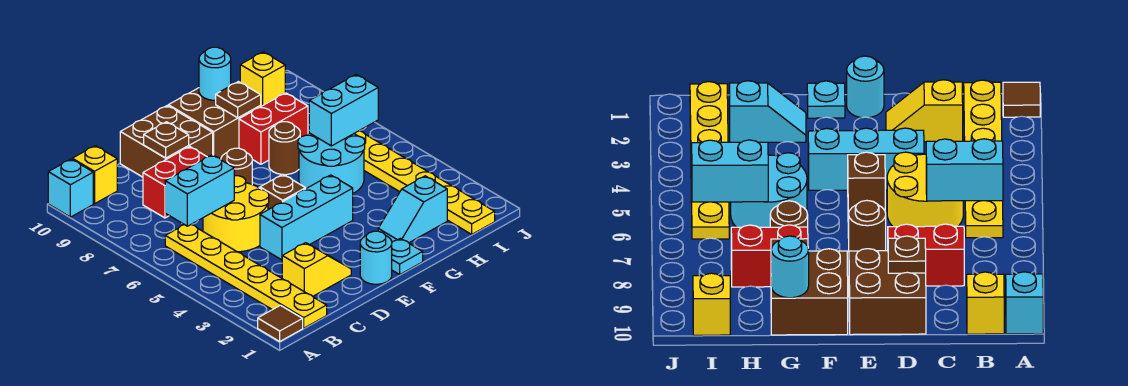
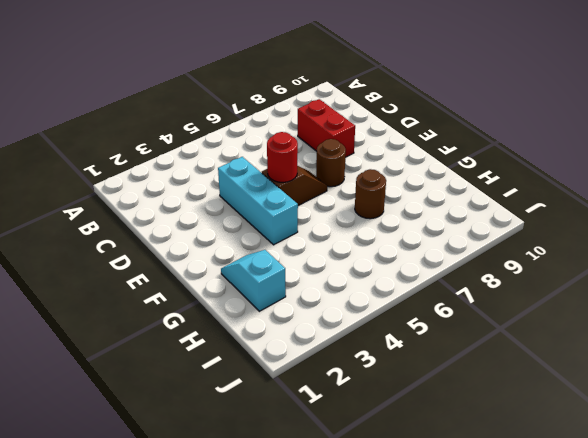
red round brick E5 level 2 -> none
none -> brown tile A1 level 1
none -> cyan brick A10 level 1
none -> yellow plate B1:B6 level 1

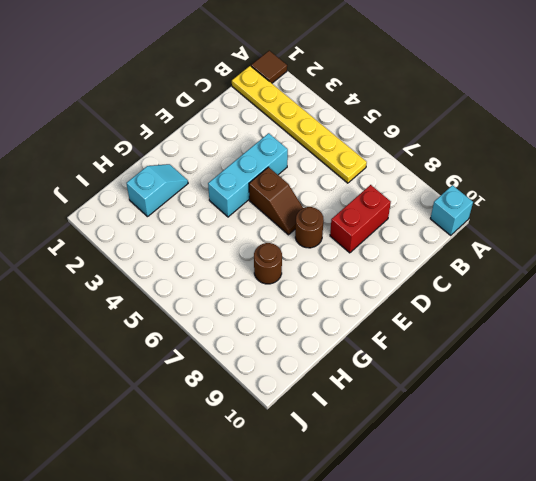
none -> yellow brick B10 level 1
none -> yellow slope C2:D2 level 1 top C
none -> yellow round brick C5:D6 level 1

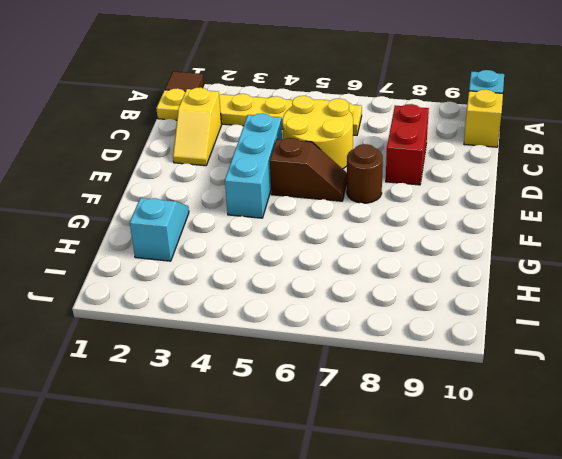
none -> brown brick D9:E10 level 1
none -> cyan round brick E1 level 1
none -> cyan plate F1 level 1

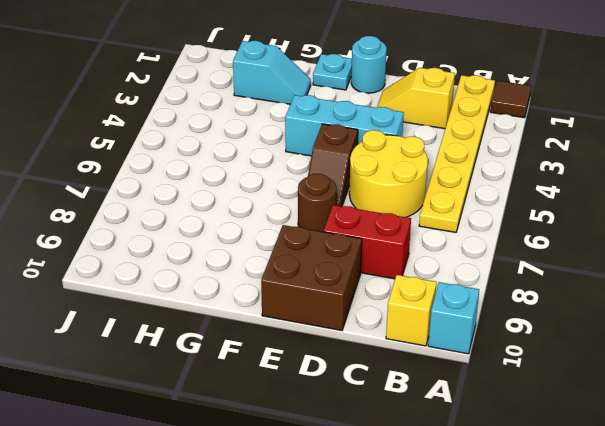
none -> brown brick F9:G10 level 1
none -> cyan round brick G5:H6 level 1
none -> brown round brick G7 level 1

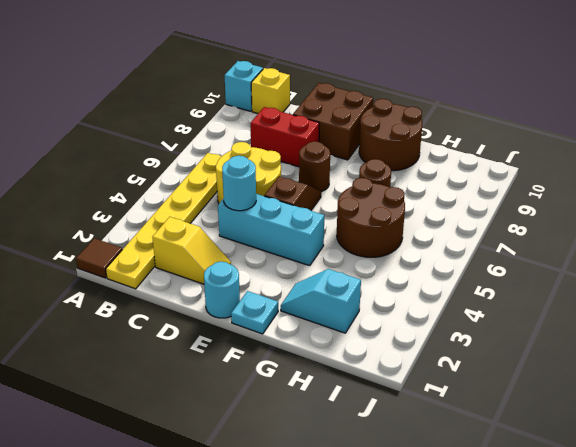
cyan round brick D4 level 2 -> cyan round brick G10 level 2
brown round brick F9:G10 level 1 -> brown brick F9:G10 level 1
brown round brick G5:H6 level 1 -> cyan round brick G5:H6 level 1
none -> red brick G8:H8 level 1
none -> yellow plate I1:I6 level 1
none -> yellow brick I10 level 1

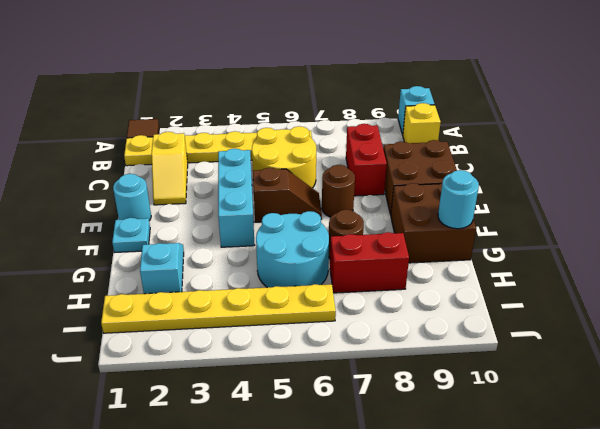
red brick H7:H8 level 1 -> red brick G8:H8 level 1
none -> yellow brick I10 level 1
none -> cyan brick B6:C6 level 2
none -> brown plate D9 level 2

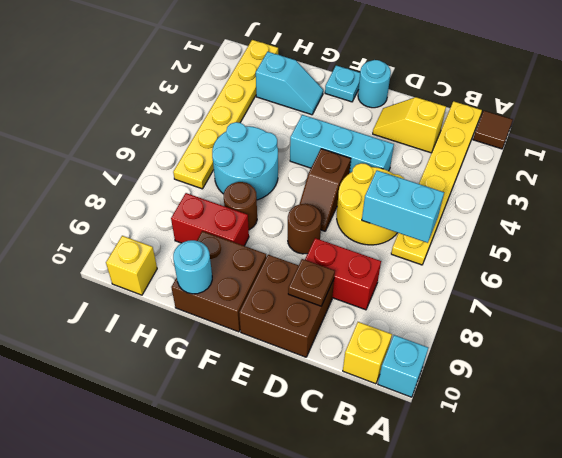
none -> brown plate G9 level 2
none -> cyan brick H6:I6 level 2

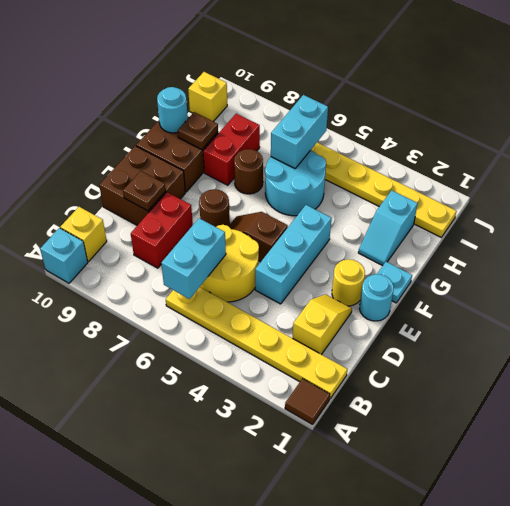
yellow round brick E2 level 1 -> none

